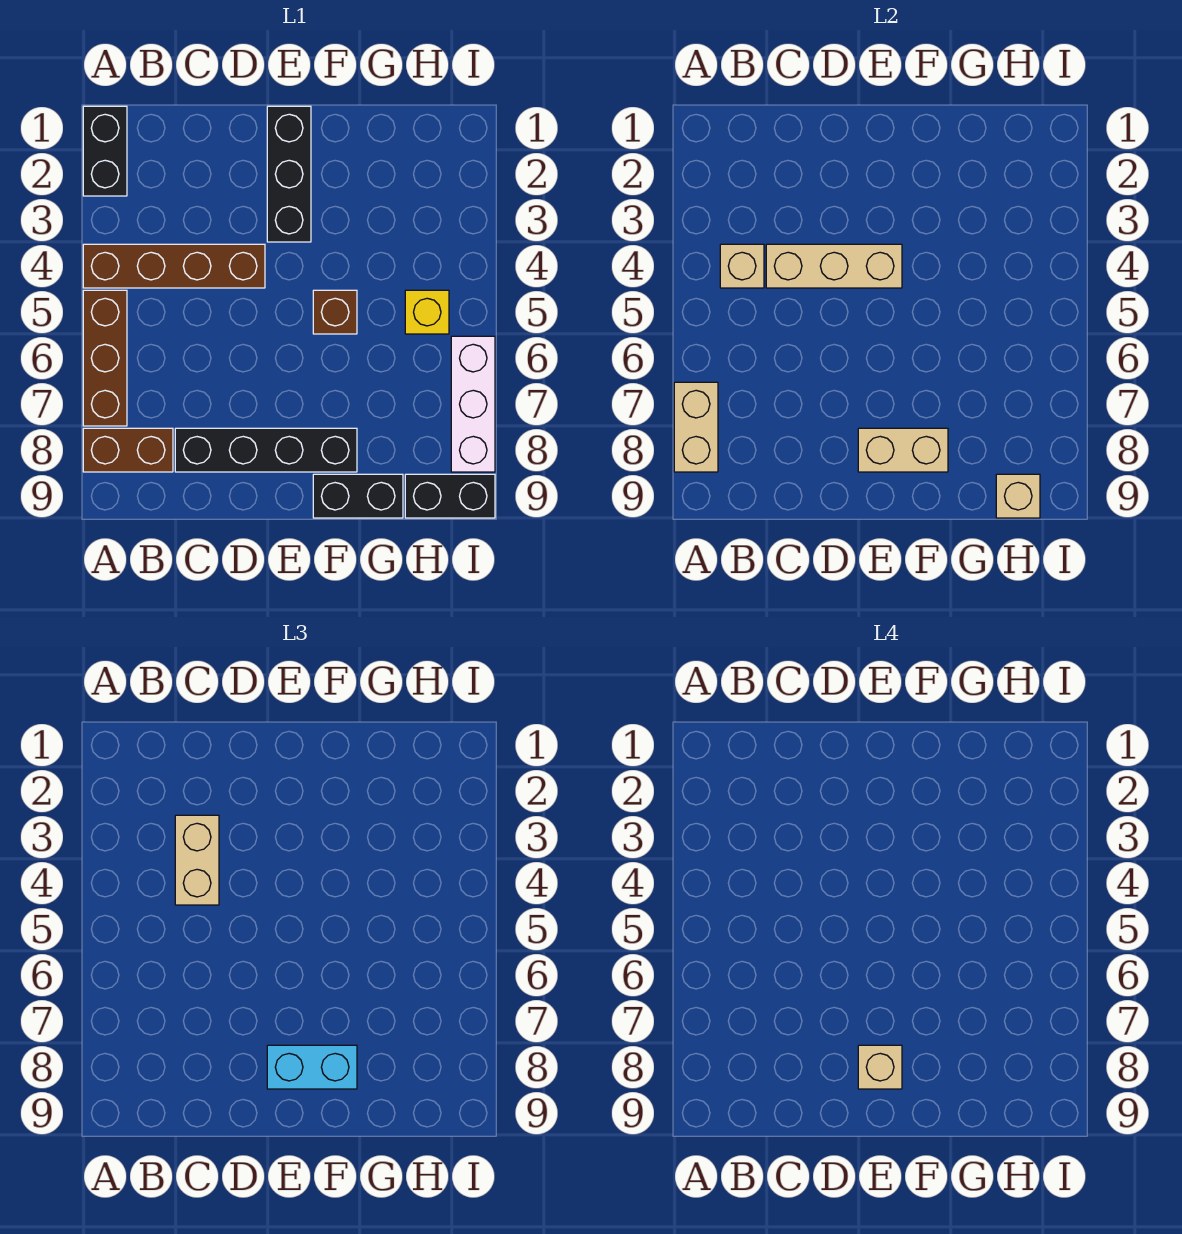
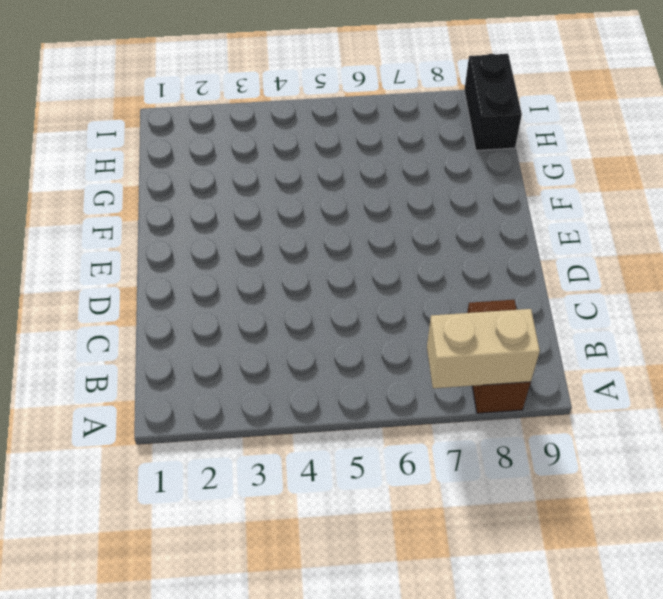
none -> black brick A1:A2 level 1
none -> brown brick A4:D4 level 1
none -> brown brick A5:A7 level 1

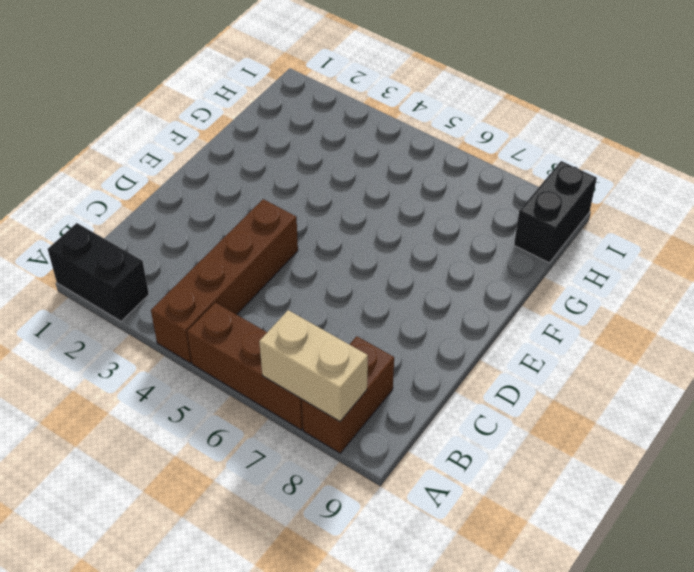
none -> black brick C8:F8 level 1
none -> black brick E1:E3 level 1
none -> brown brick F5 level 1

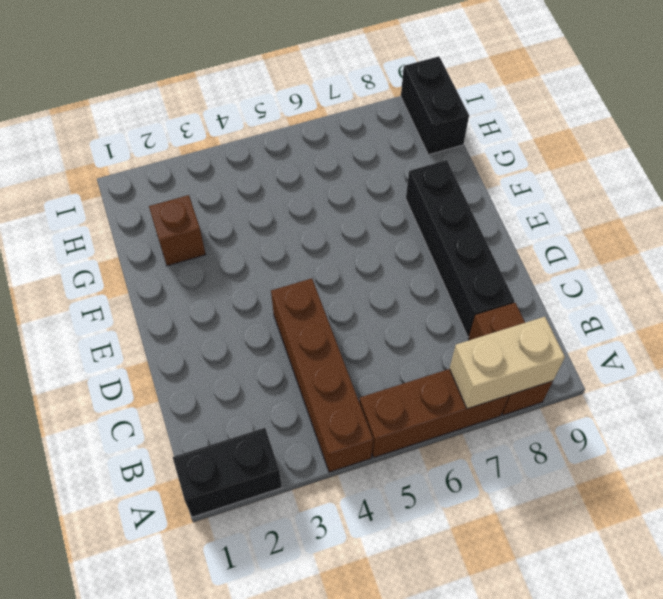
brown brick G2 level 1 -> brown brick F5 level 1
none -> black brick E1:E3 level 1
none -> black brick F9:G9 level 1
none -> yellow brick H5 level 1

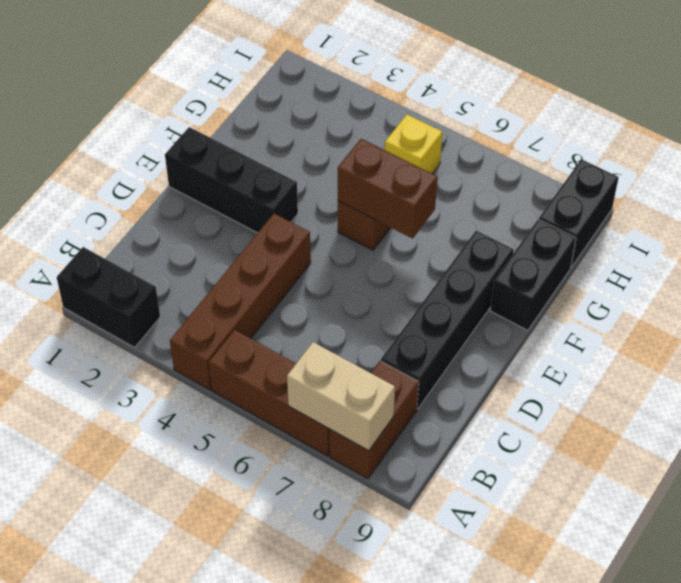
brown brick F5:F6 level 2 -> none
none -> white brick I6:I8 level 1
none -> tan brick B4 level 2
none -> tan brick C4:E4 level 2

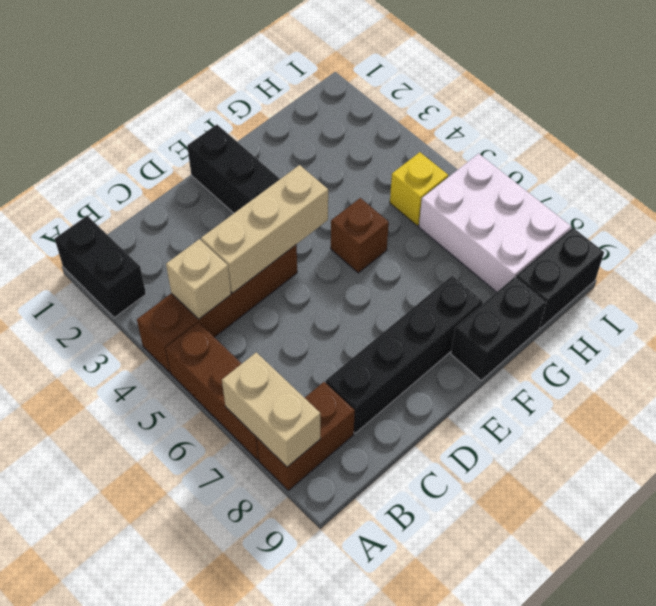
white brick H6:I8 level 1 -> white brick I6:I8 level 1
none -> tan brick E8:F8 level 2
none -> tan brick H9 level 2
none -> tan brick C3:C4 level 3

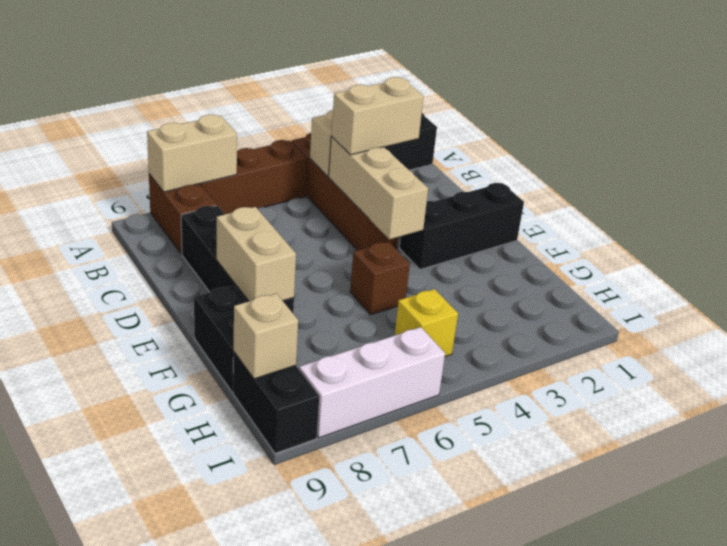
none -> cyan brick E8:F8 level 3
none -> tan brick E8 level 4

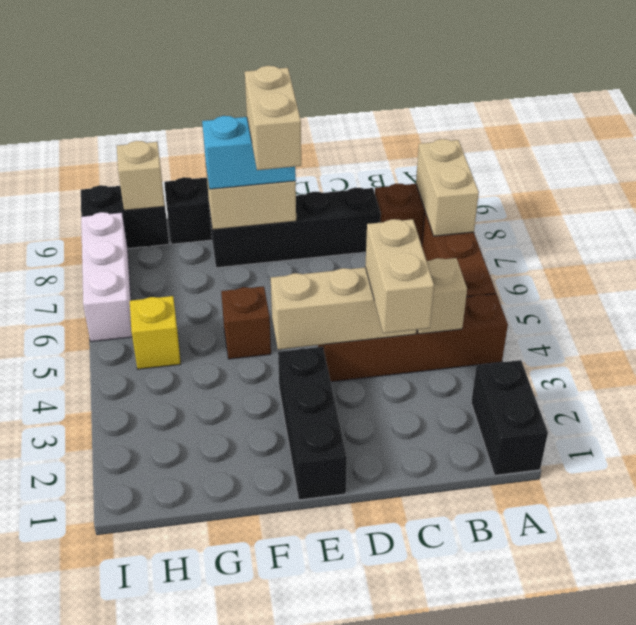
tan brick E7:E8 level 4 -> tan brick E8 level 4

